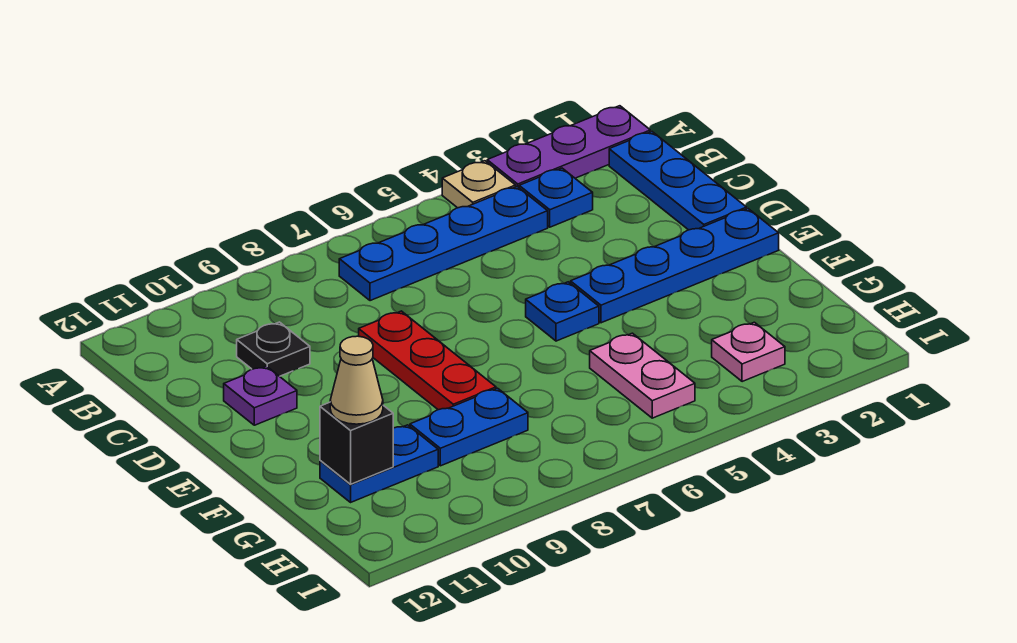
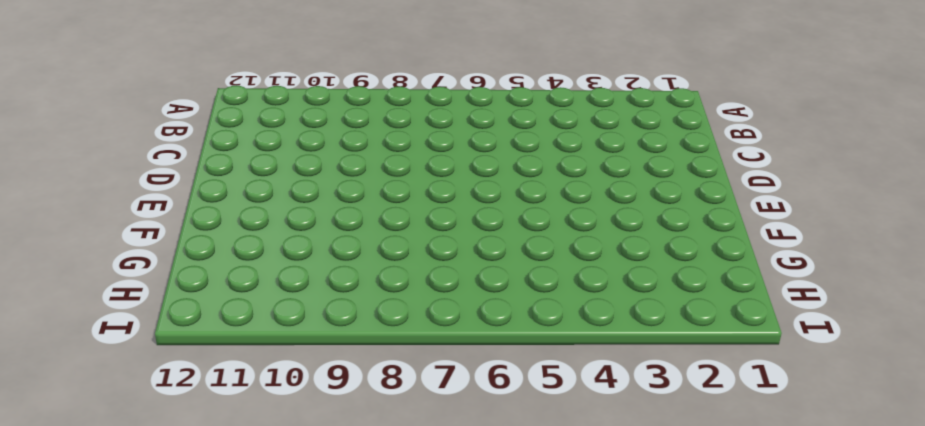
none -> purple plate A1:A3 level 1
none -> tan plate A4 level 1
none -> blue plate B1:D1 level 1

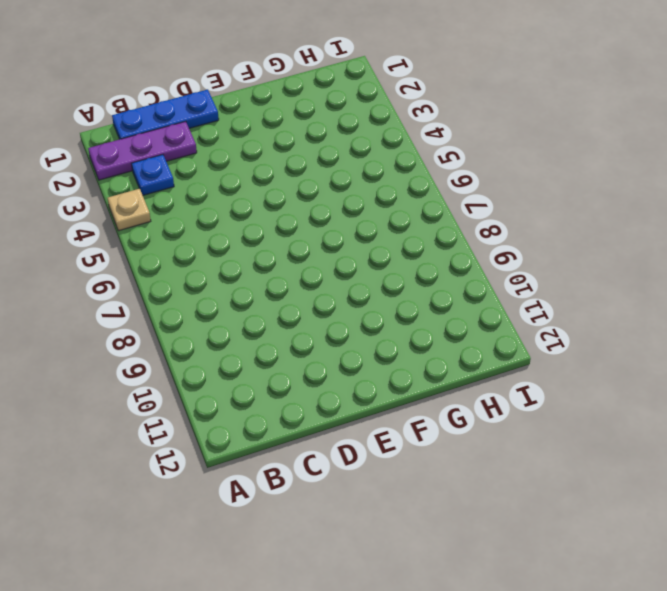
purple plate A2:C2 level 1 -> purple plate A1:A3 level 1
none -> blue plate B4:B7 level 1
none -> black plate C10 level 1
none -> red plate D8:F8 level 1

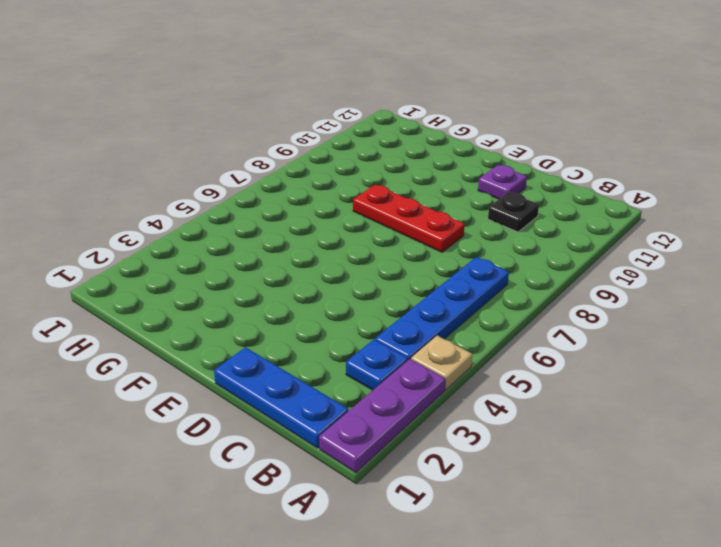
none -> blue plate E1:E4 level 1
none -> blue plate E5 level 1
none -> pink plate G5:H5 level 1

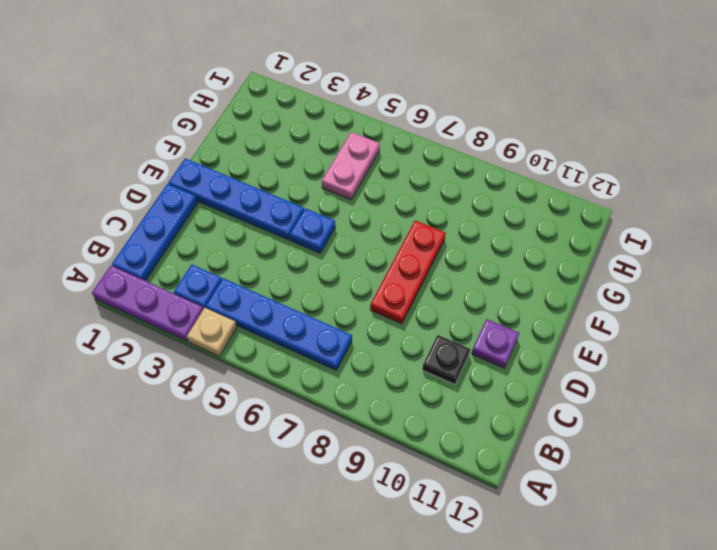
none -> blue plate G8:G9 level 1
none -> blue plate G10:G11 level 1
none -> pink plate H3 level 1

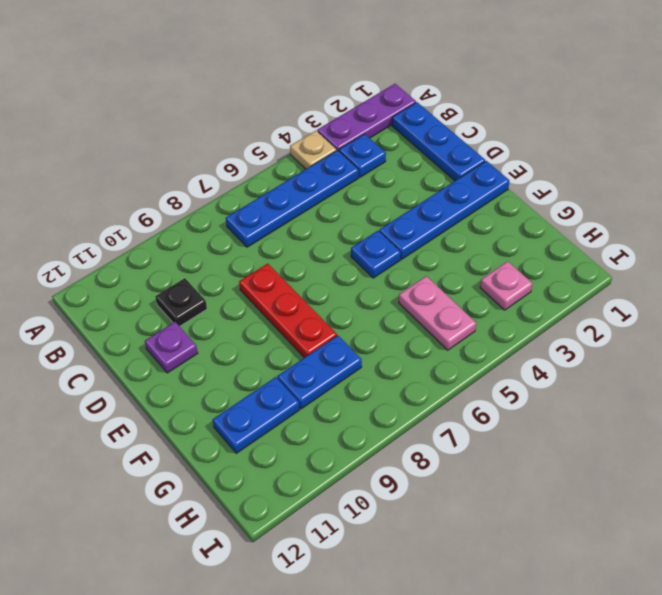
none -> black brick G11 level 2
none -> tan cone G11 level 3

